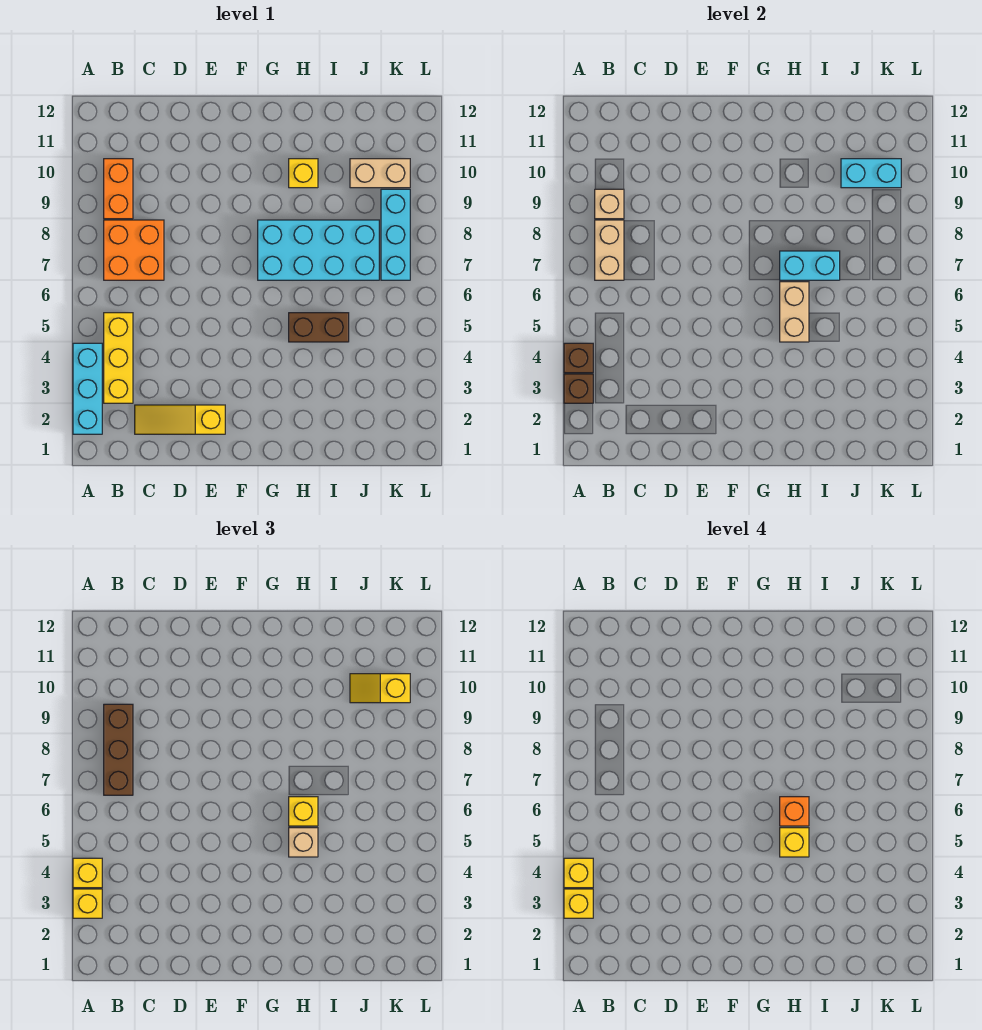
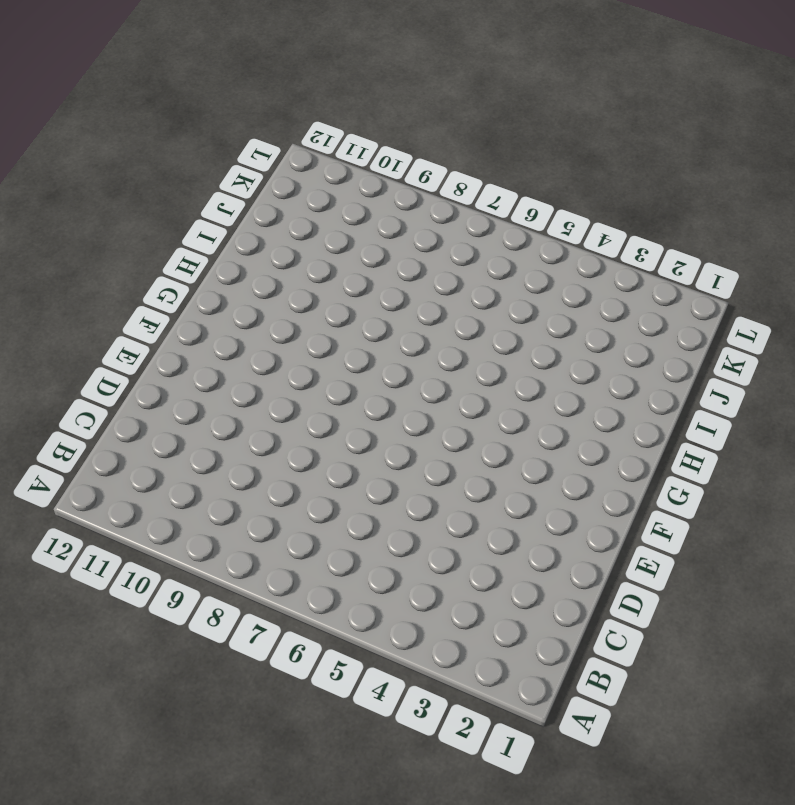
none -> cyan brick A2:A4 level 1
none -> yellow brick B3:B5 level 1
none -> orange brick B7:C8 level 1

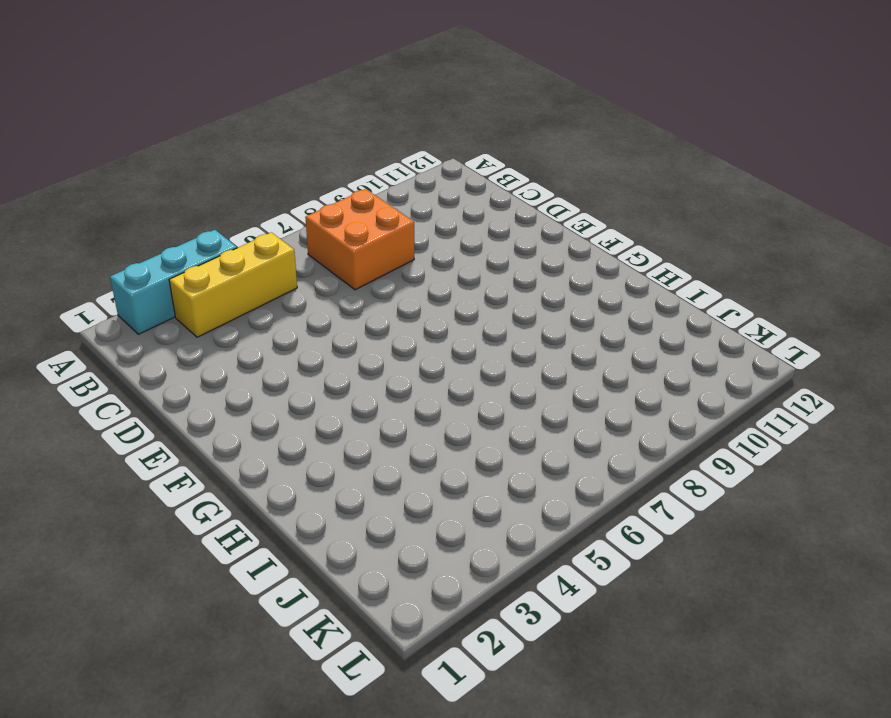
none -> orange brick B9:B10 level 1
none -> yellow slope C2:E2 level 1 top E
none -> cyan brick G7:J8 level 1

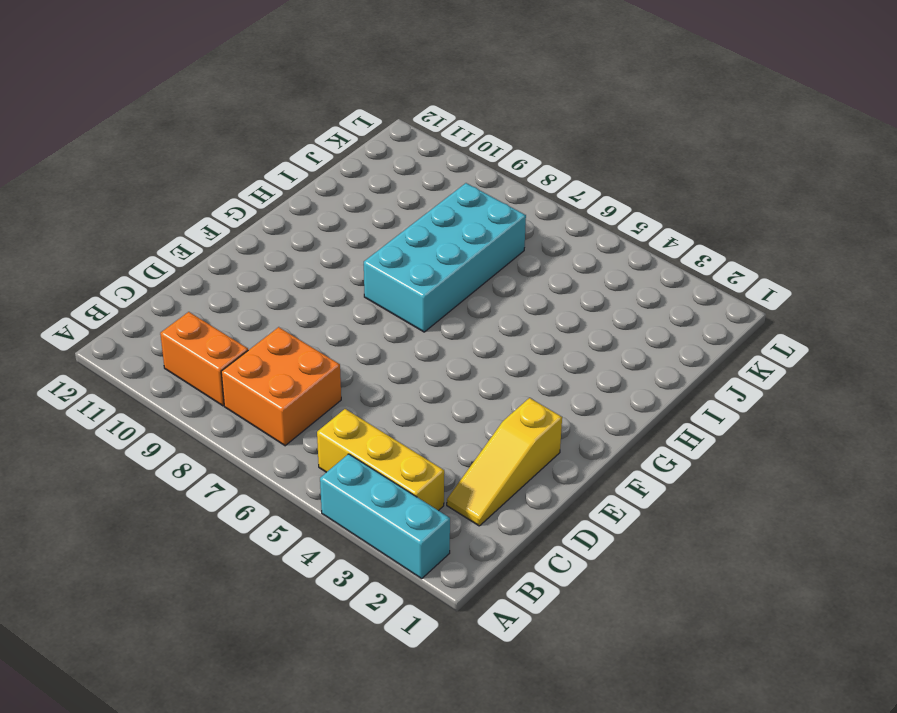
none -> brown brick H5:I5 level 1
none -> yellow brick H10 level 1
none -> tan brick J10:K10 level 1

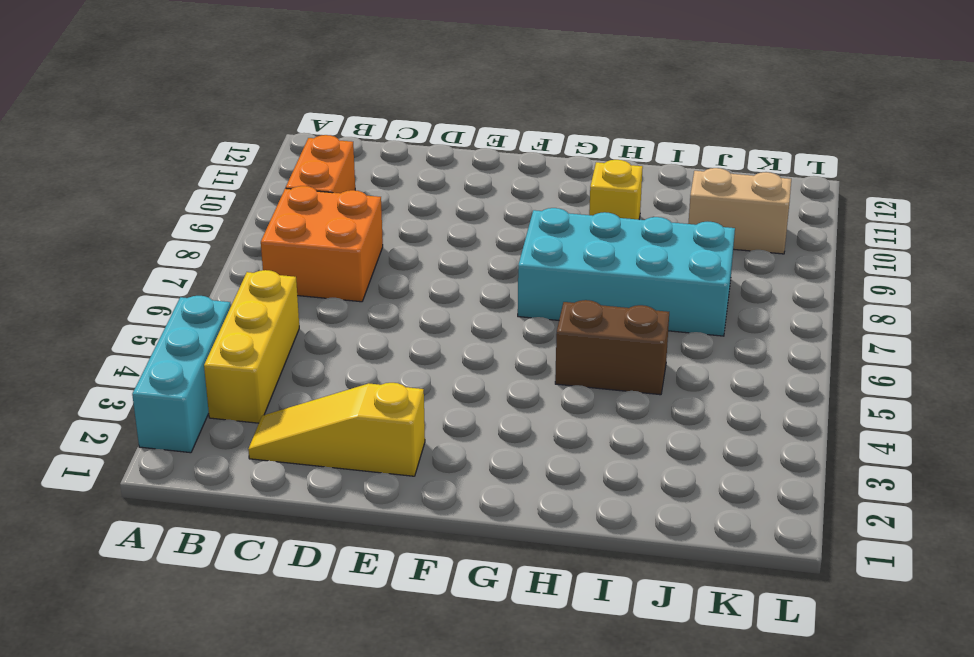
none -> cyan brick K7:K9 level 1
none -> brown brick A3 level 2
none -> brown brick A4 level 2

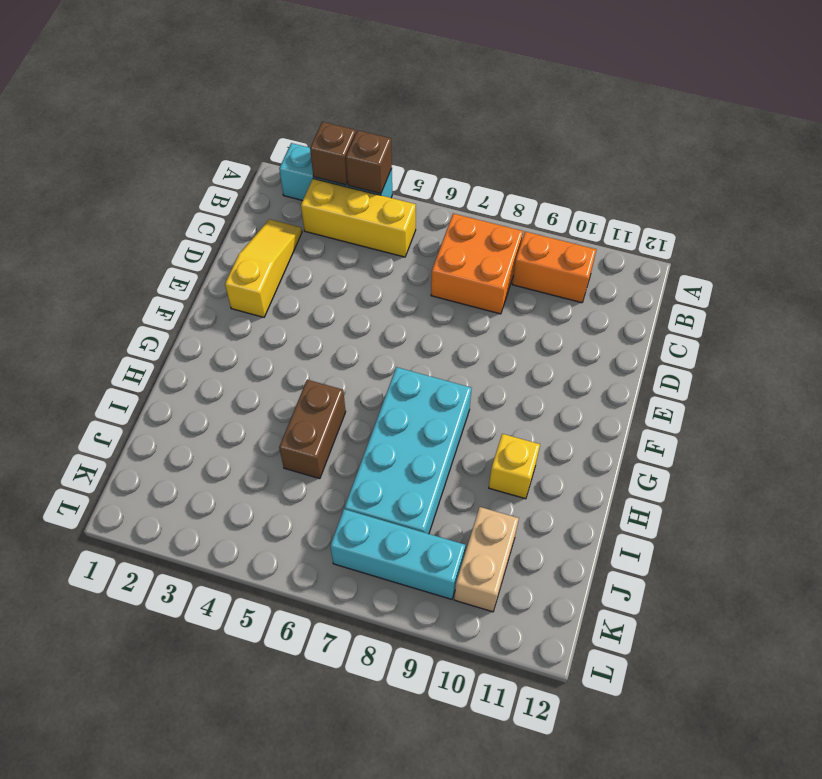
none -> tan brick B7:B8 level 2
none -> tan brick B9 level 2
none -> tan brick H5:H6 level 2

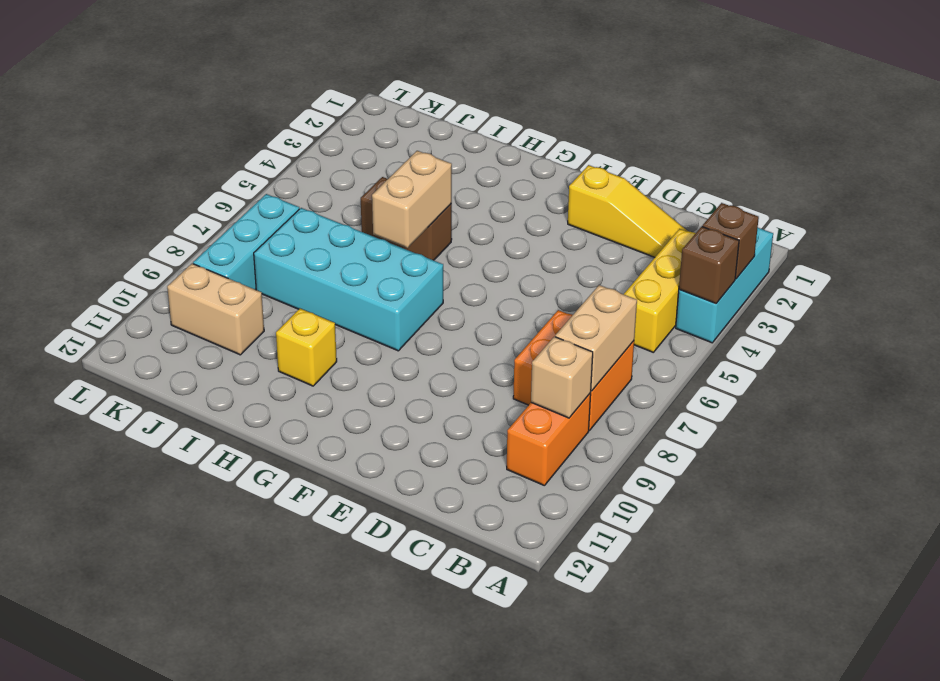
none -> cyan brick H7:I7 level 2
none -> cyan brick J10:K10 level 2
none -> yellow brick A3 level 3

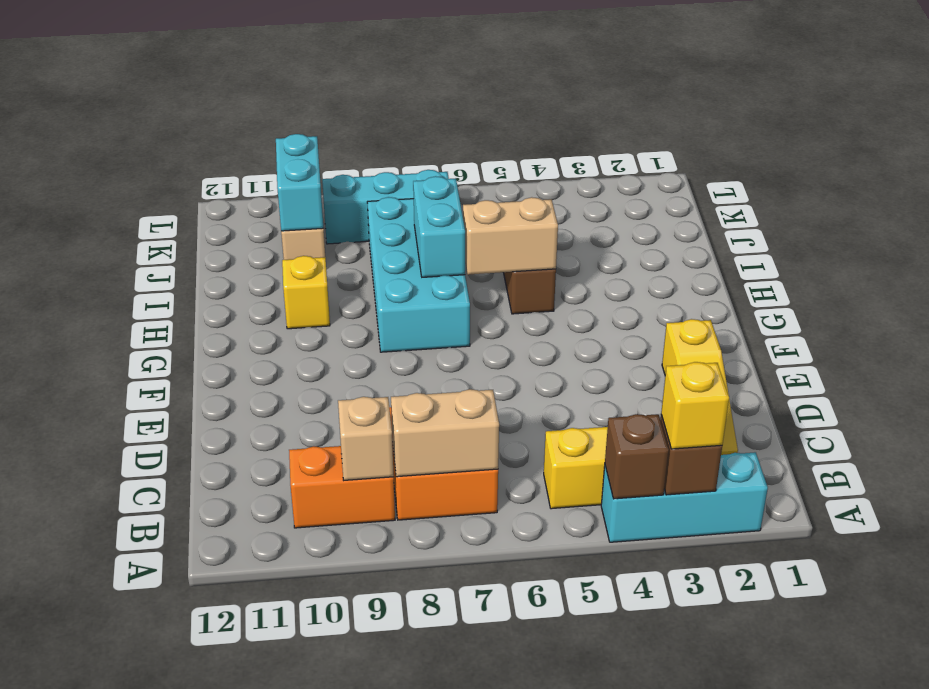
none -> yellow brick A4 level 3
none -> brown brick B7:B9 level 3
none -> tan brick H5 level 3

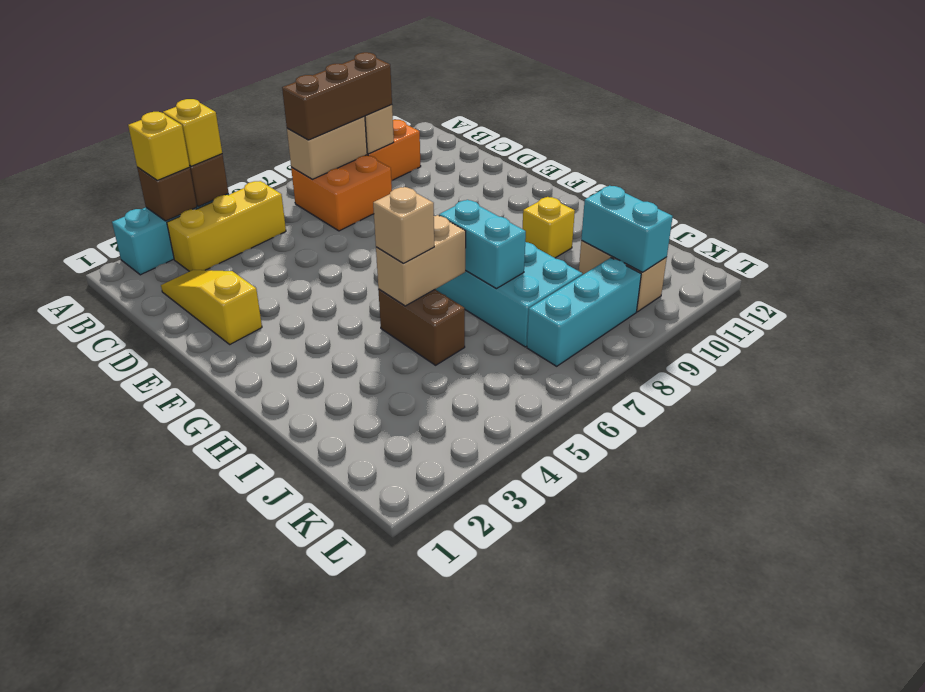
none -> yellow brick H6 level 3
none -> yellow slope J10:K10 level 3 top K
none -> yellow brick A3 level 4

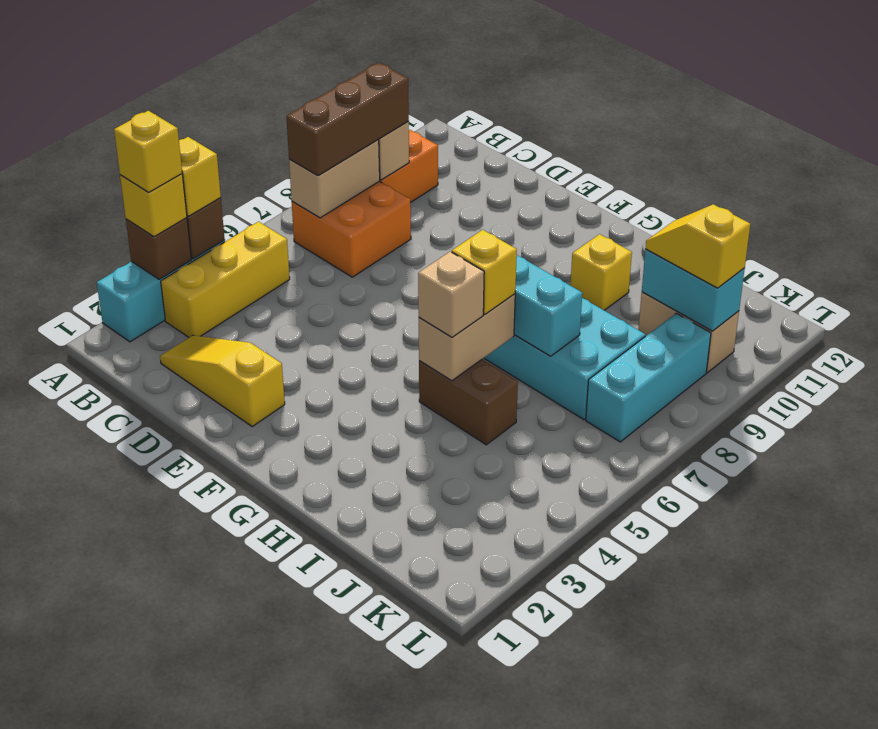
none -> yellow brick A4 level 4
none -> yellow brick H5 level 4
none -> orange brick H6 level 4

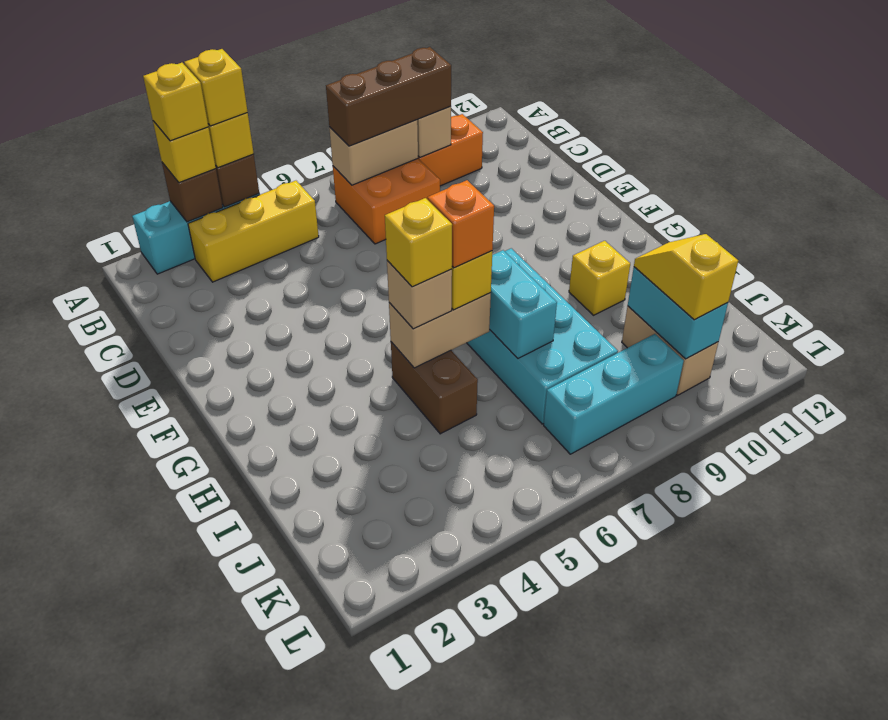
none -> yellow slope C2:E2 level 1 top E

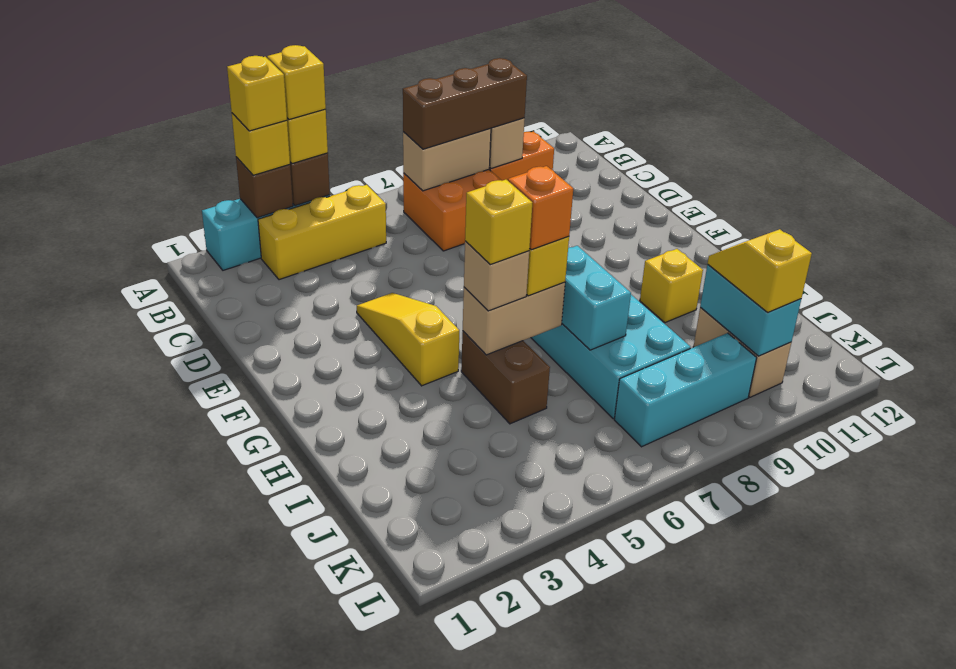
yellow slope E4:G4 level 1 top G -> yellow slope C2:E2 level 1 top E

